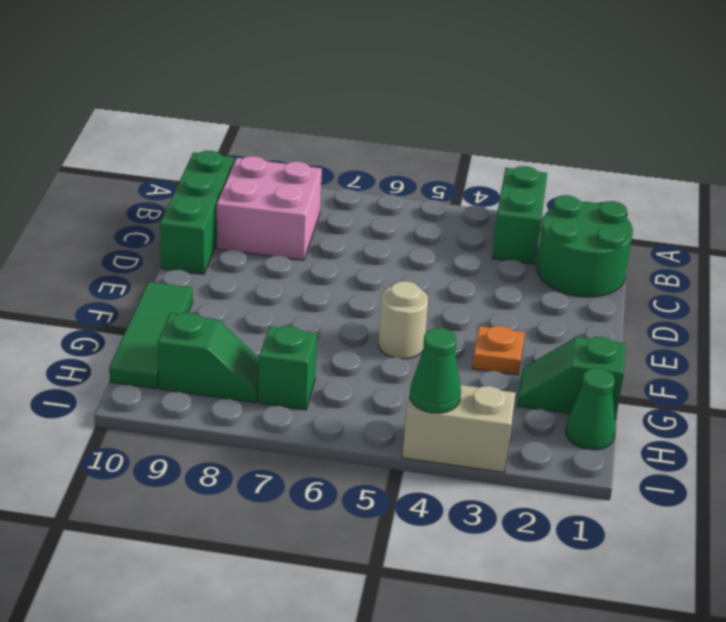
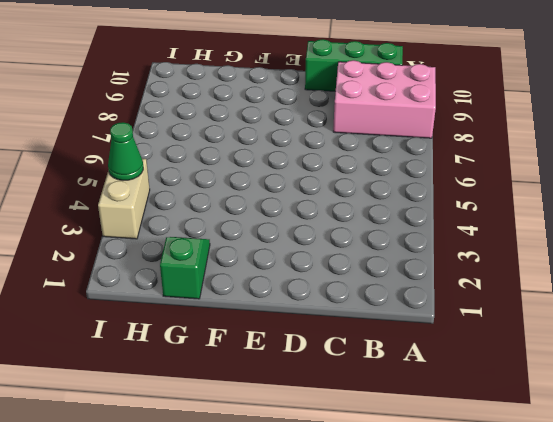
pink brick A8:C9 level 1 -> pink brick B8:C9 level 1
none -> green brick A3:B3 level 1
none -> green round brick B1:C2 level 1
none -> orange plate F3 level 1

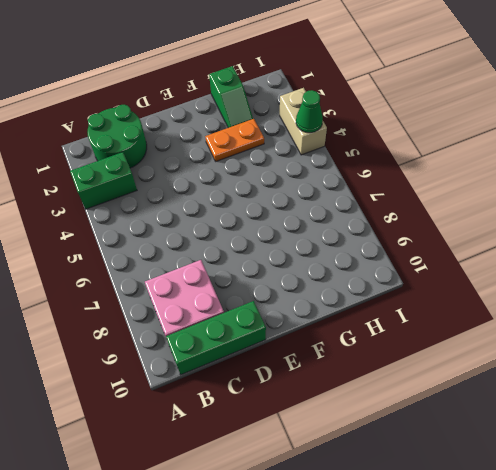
orange plate F3:G3 level 1 -> orange plate F3 level 1
none -> tan round brick F5 level 1
none -> green tile F10:H10 level 1
none -> green cone H1 level 1

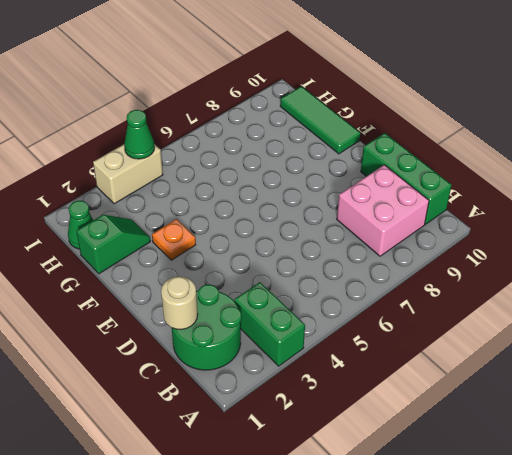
tan round brick C1 level 2 -> tan round brick F5 level 1
none -> green brick H7 level 1
none -> green slope H8:H9 level 1 top 9

